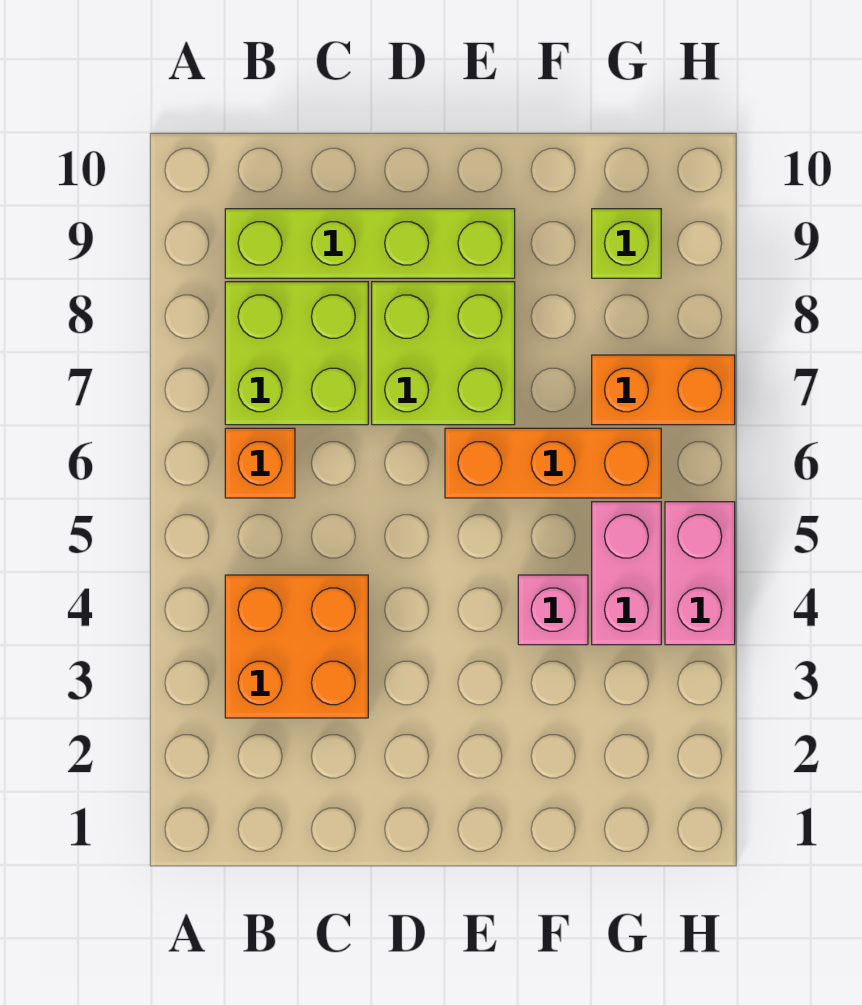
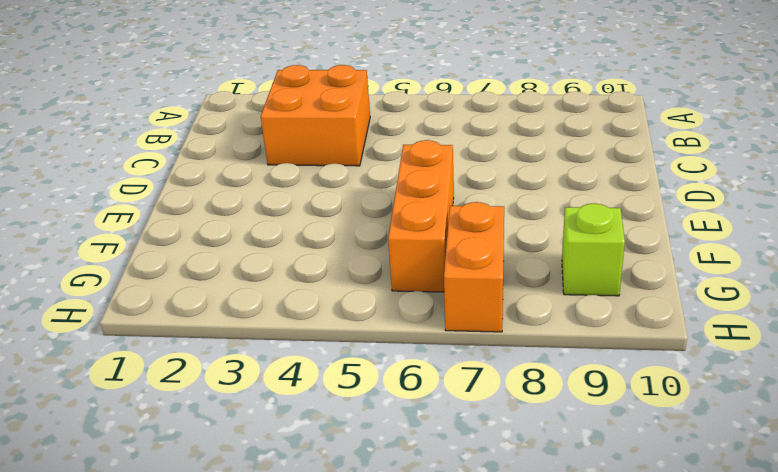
none -> orange brick B6 level 1
none -> lime brick B7:C8 level 1

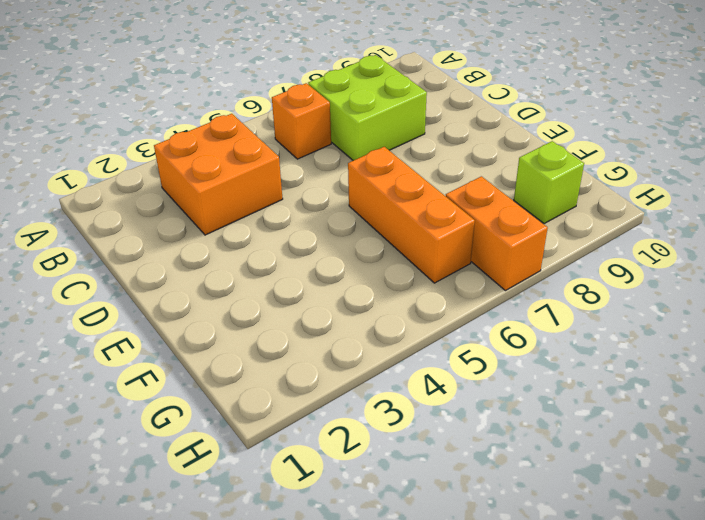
none -> lime brick B9:E9 level 1
none -> lime brick D7:E8 level 1

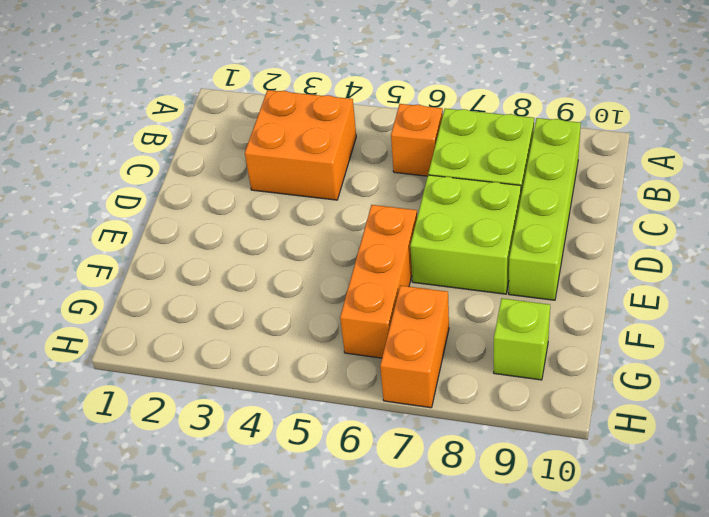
none -> pink brick F4 level 1
none -> pink brick G4:G5 level 1

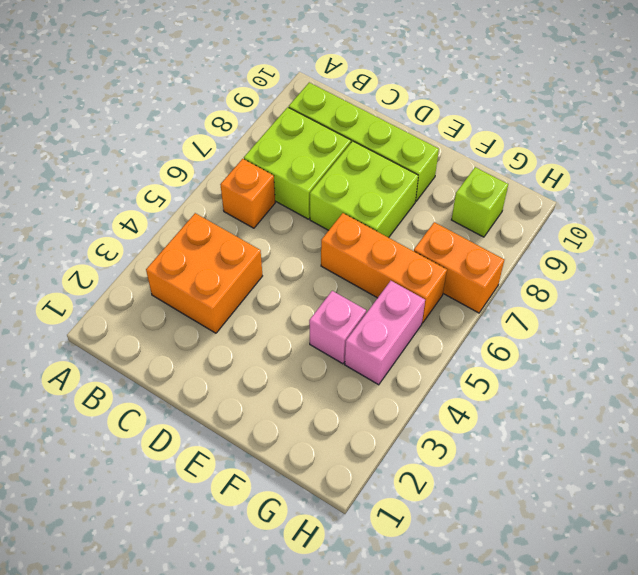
none -> pink brick H4:H5 level 1

